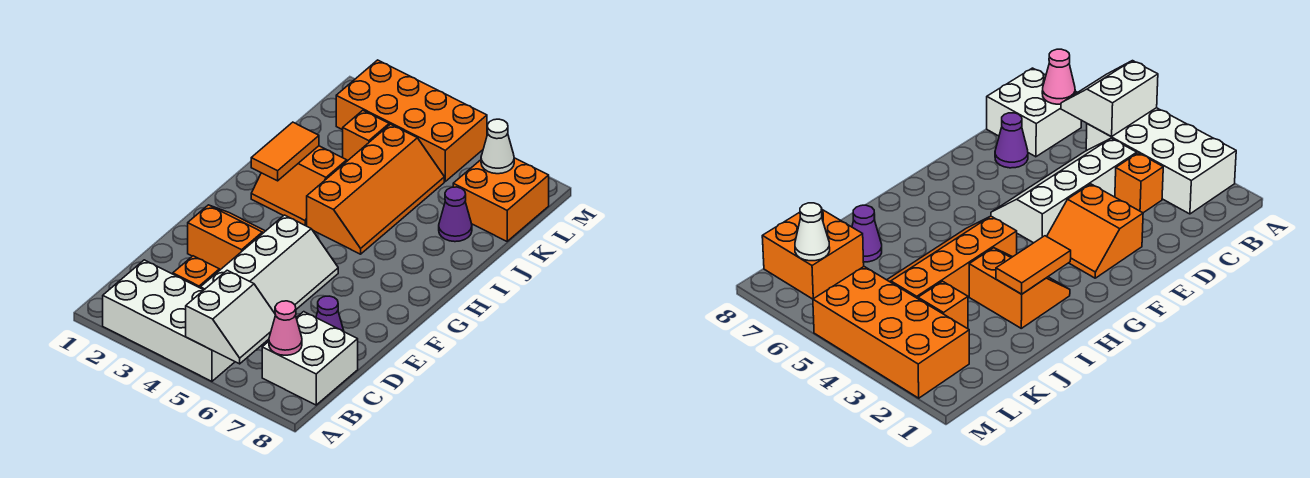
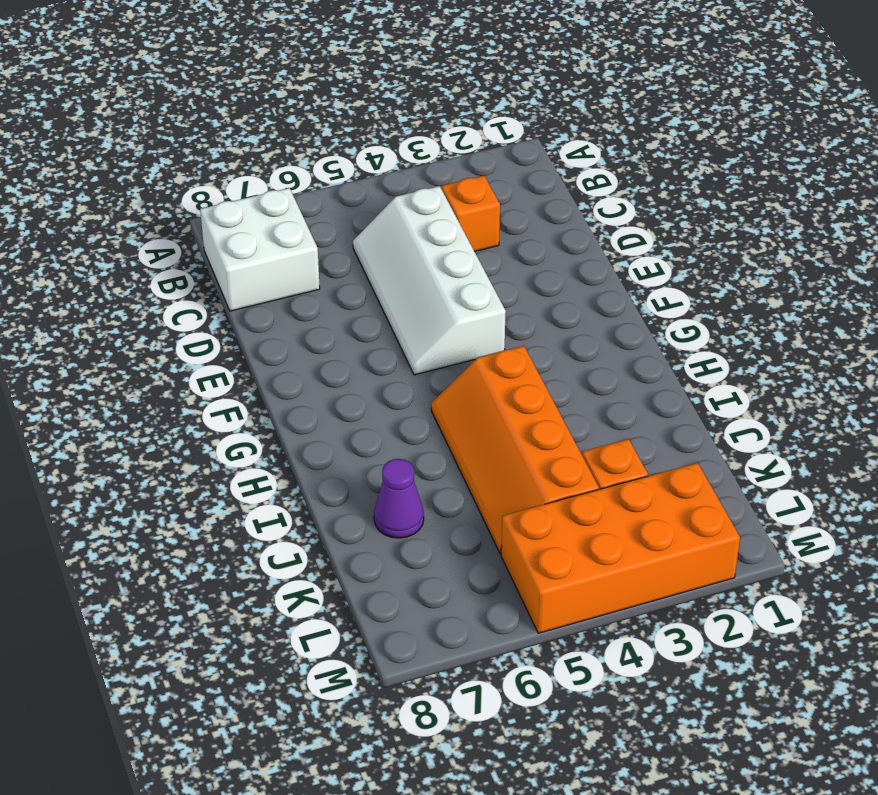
none -> white brick A2:B5 level 1
none -> purple cone D7 level 1
none -> orange slope E2:F3 level 1 top E

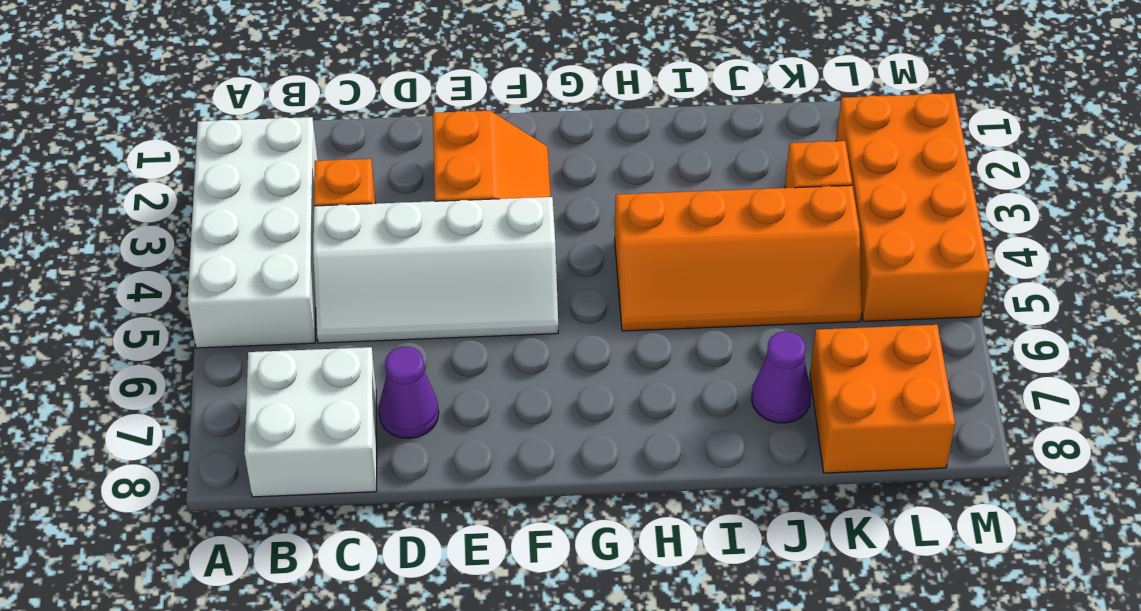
none -> orange slope H2:I3 level 1 top I
none -> white slope A5:B6 level 2 top 5
none -> pink cone B7 level 2

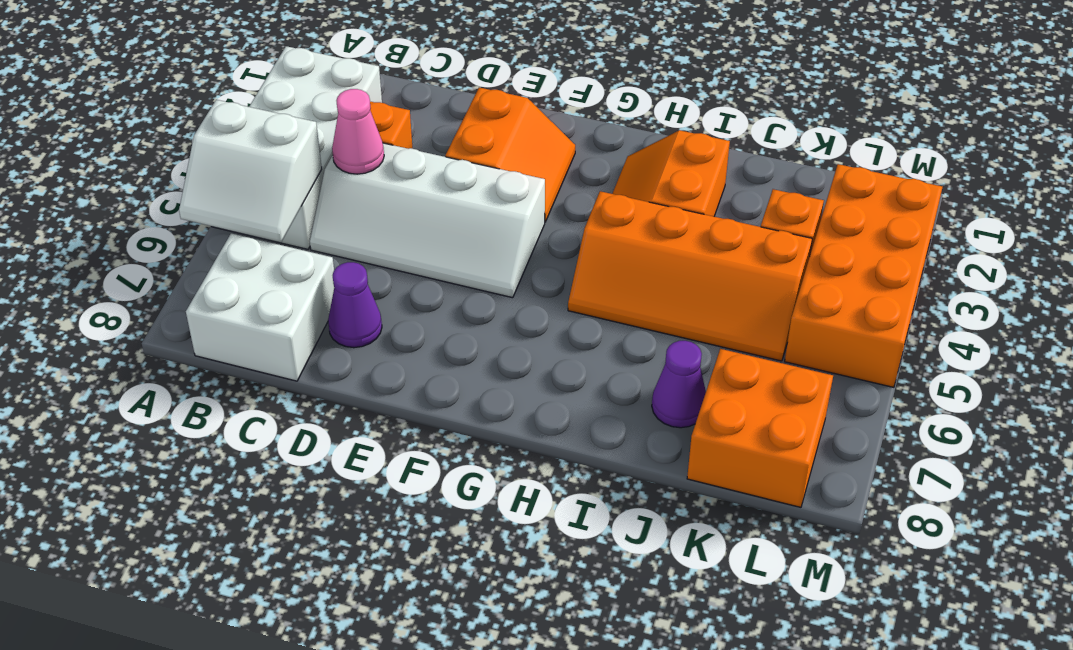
pink cone C4 level 2 -> pink cone B7 level 2
none -> orange tile H2:I2 level 2
none -> white cone L7 level 2

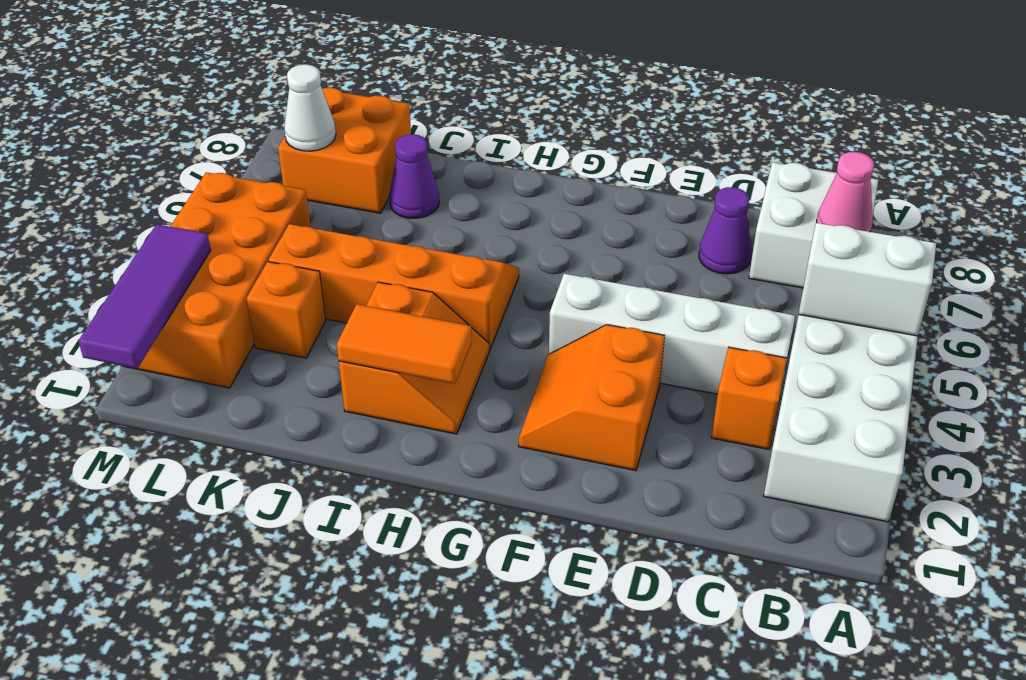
purple tile M1:M3 level 2 -> none

